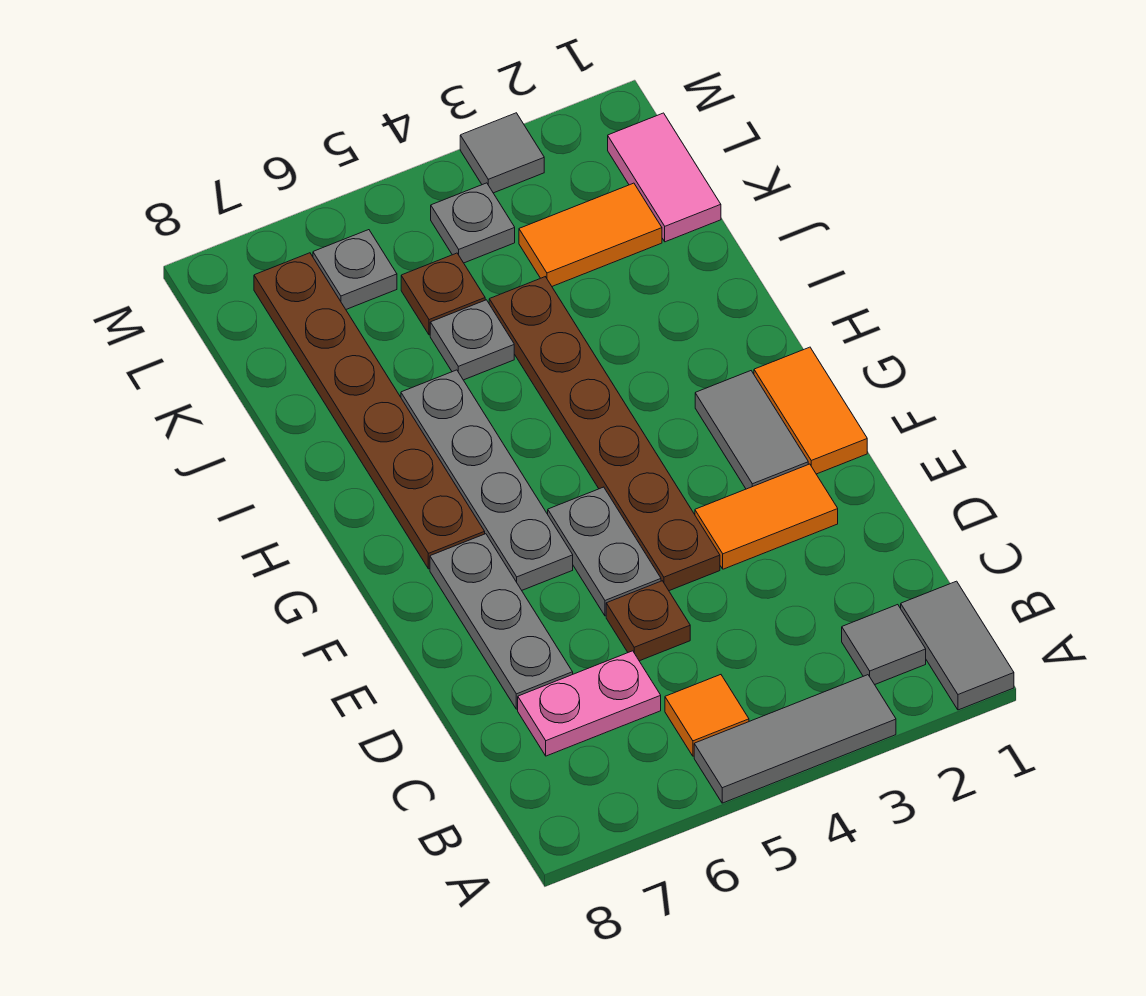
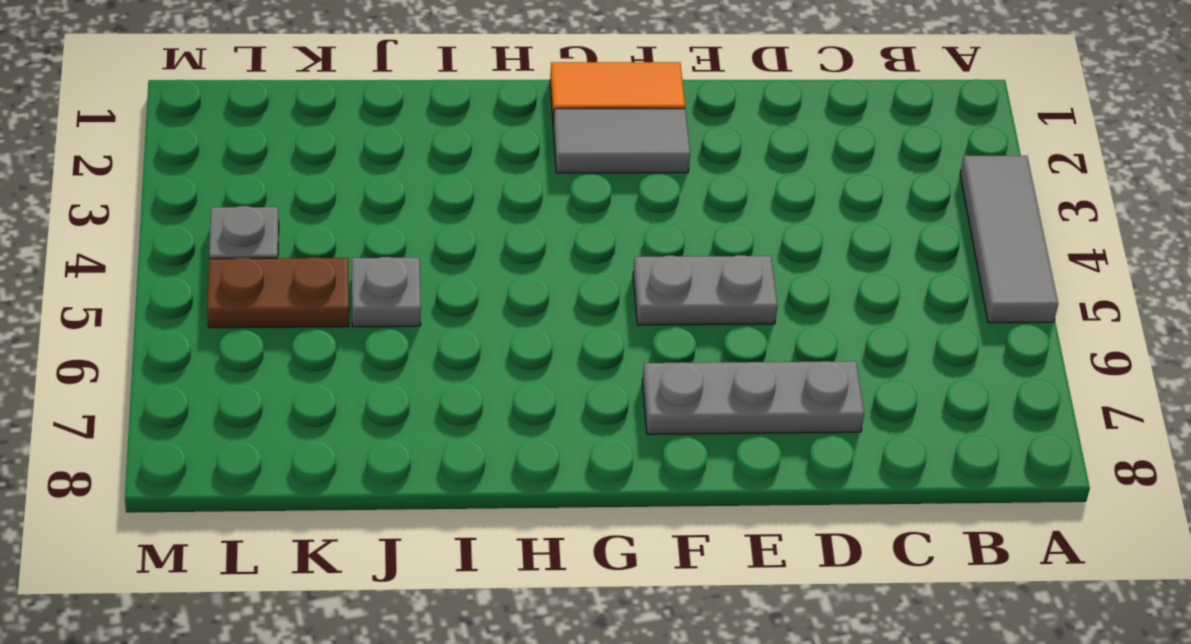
brown plate K5:L5 level 1 -> brown plate K5 level 1
none -> grey tile A1:B1 level 1
none -> grey tile B2 level 1
none -> orange tile B5 level 1

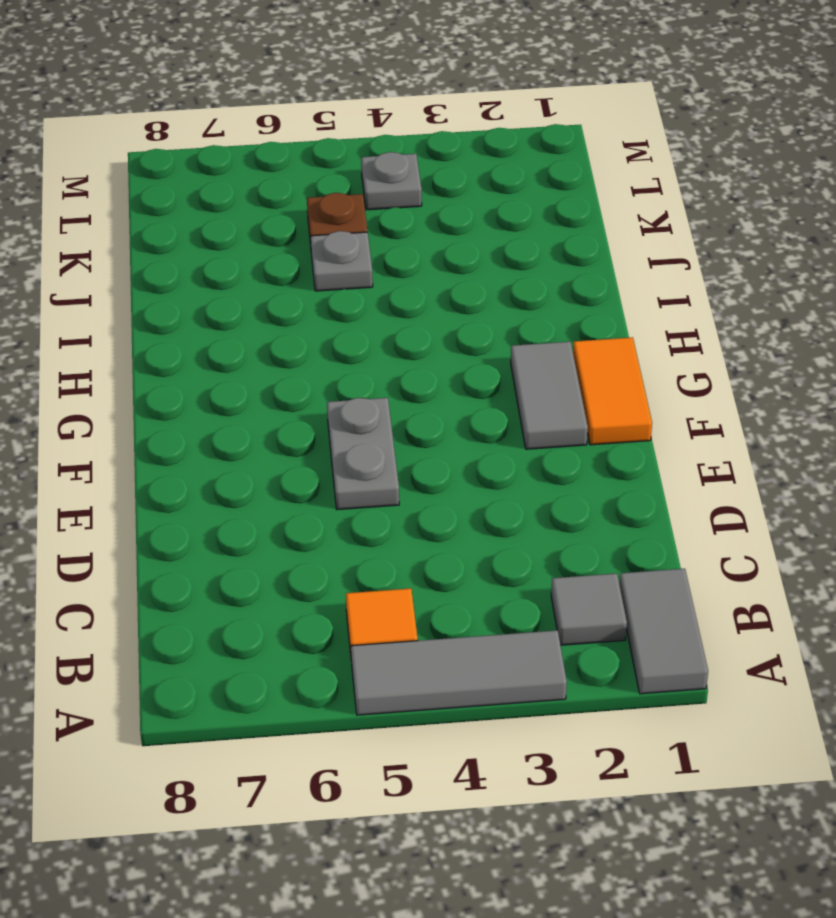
none -> pink plate C6:C7 level 1
none -> brown plate D5 level 1
none -> grey plate D7:F7 level 1

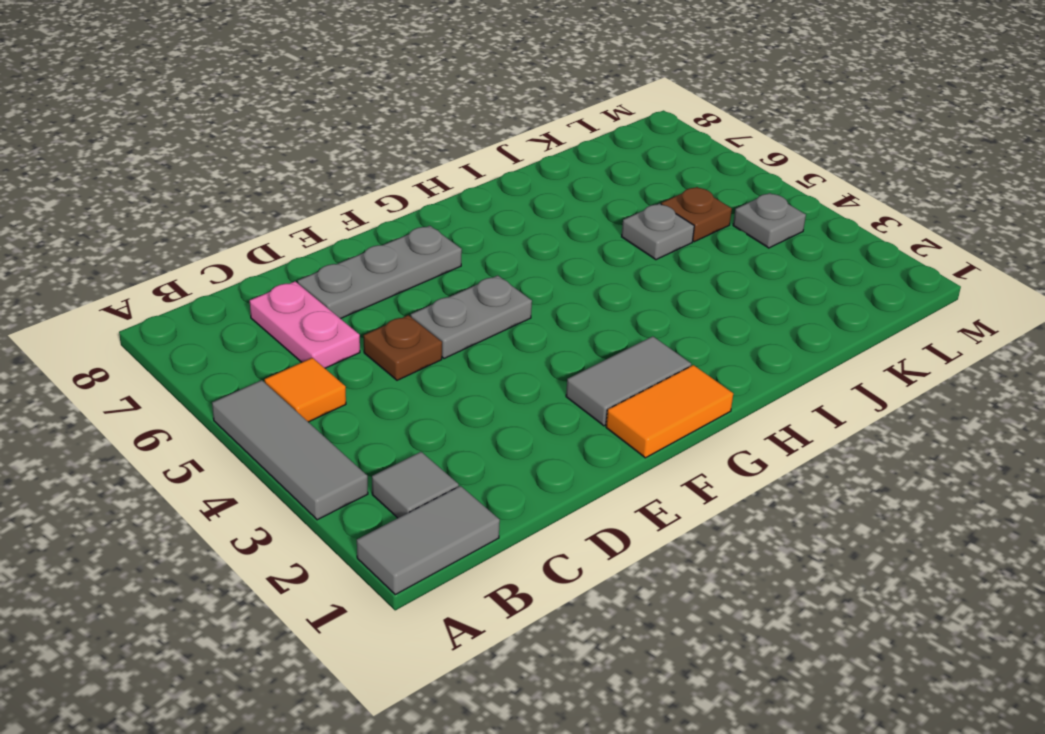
none -> orange tile E2:E3 level 1
none -> brown plate E4:J4 level 1
none -> grey plate F6:I6 level 1

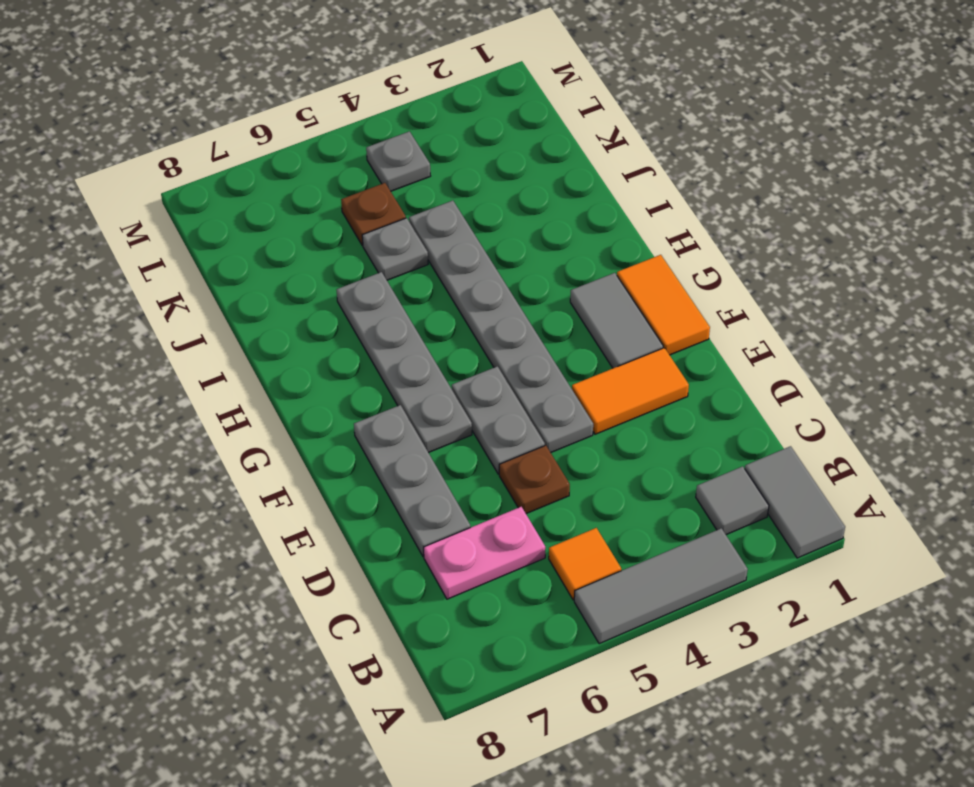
grey plate E4:J4 level 1 -> brown plate E4:J4 level 1
none -> brown plate G7:L7 level 1
none -> pink tile K1:L1 level 1
none -> orange tile K2:K3 level 1

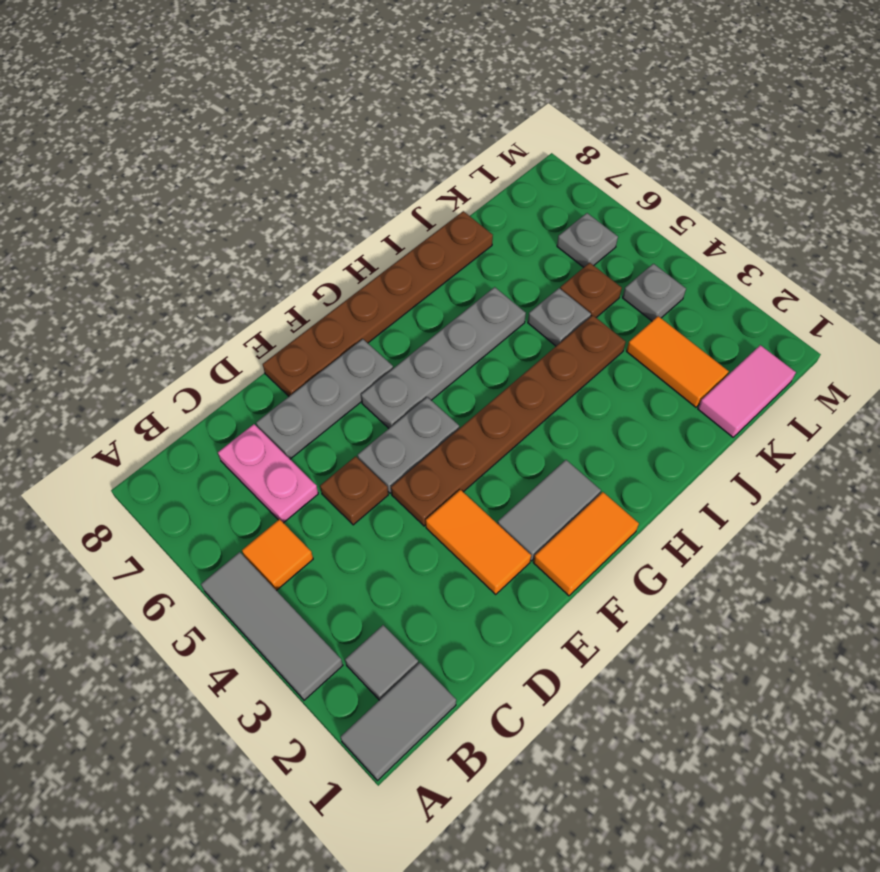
brown plate E8:J8 level 1 -> brown plate G7:L7 level 1
none -> grey tile M3 level 1

